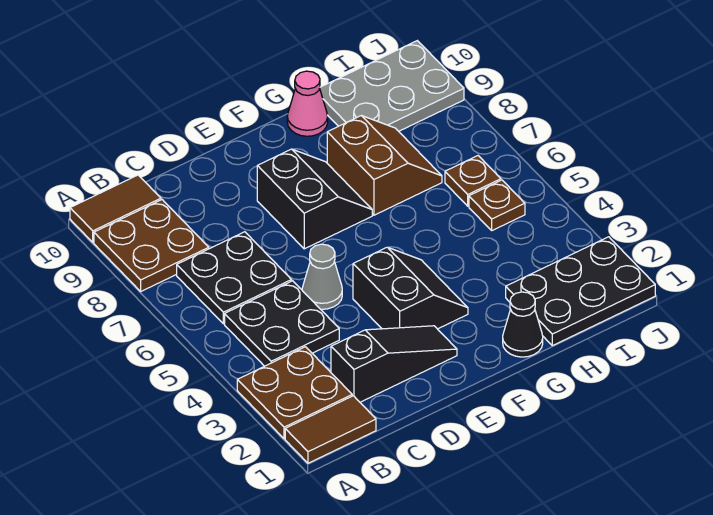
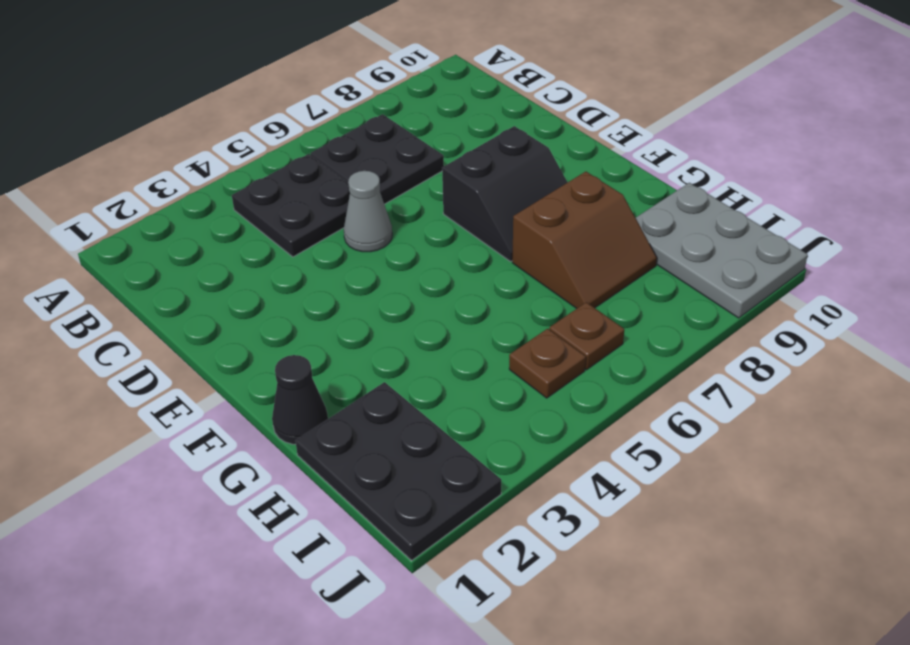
none -> brown tile A1:B1 level 1
none -> brown plate A2:B3 level 1
none -> brown plate A8:B9 level 1

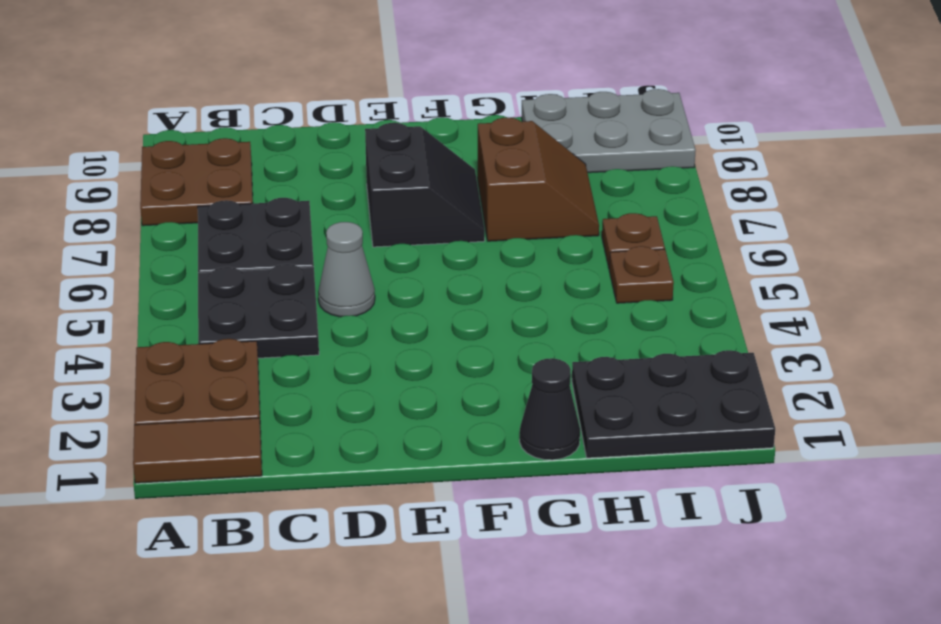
none -> brown tile A10:B10 level 1
none -> black slope C2:E2 level 1 top C
none -> black slope E3:F4 level 1 top E

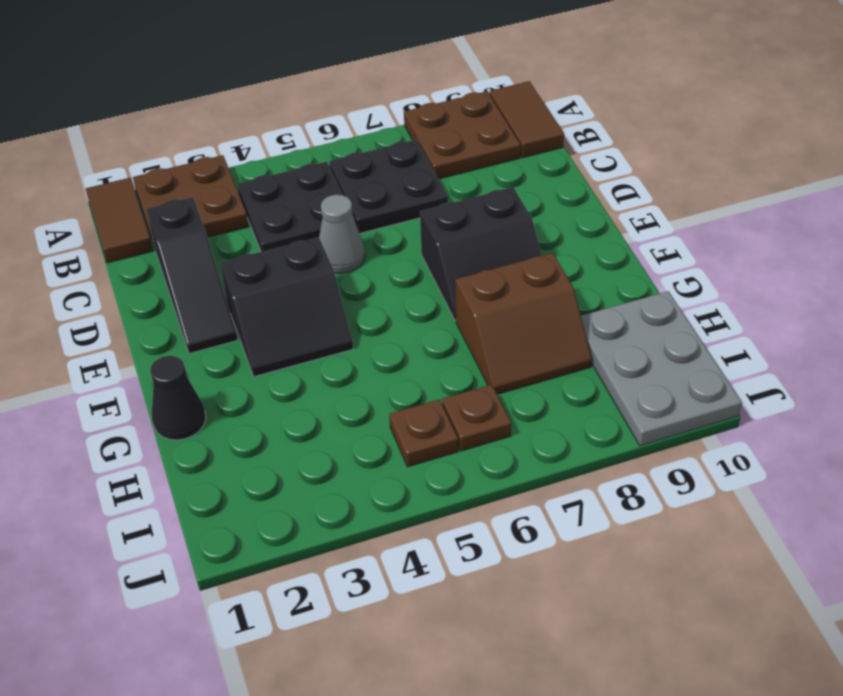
none -> pink cone G10 level 1
none -> black plate H1:J2 level 1

